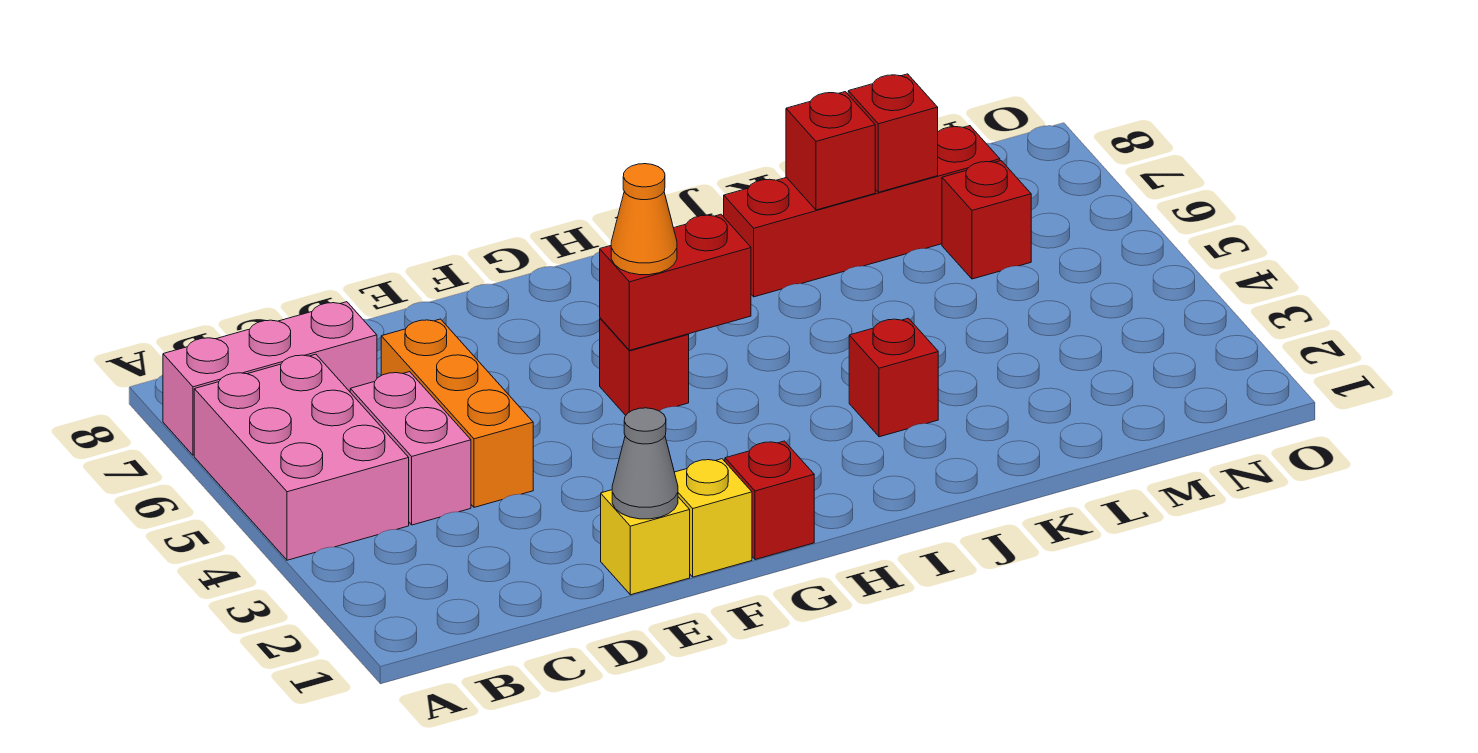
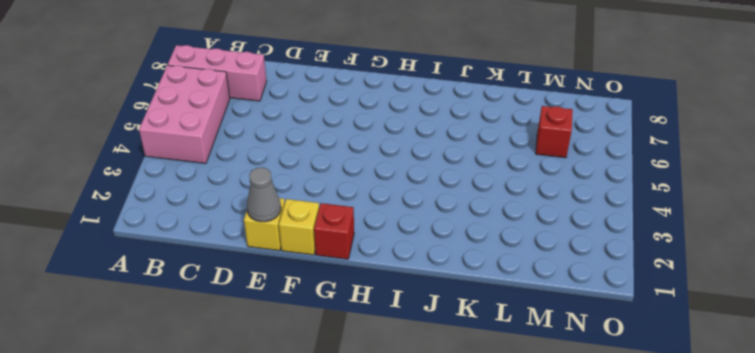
none -> pink brick C4:C5 level 1
none -> orange brick D4:D6 level 1
none -> red brick G5 level 1

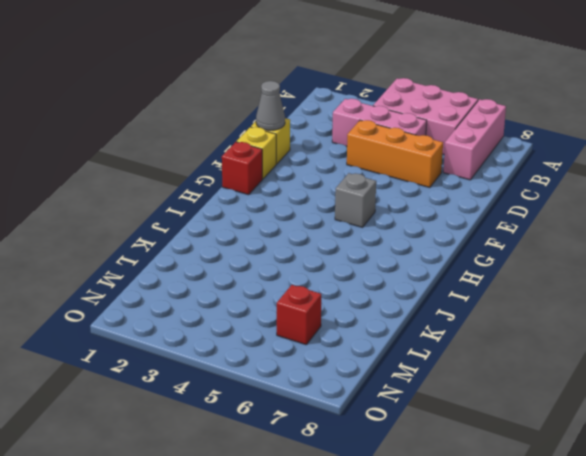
pink brick C3:C5 level 1 -> pink brick C4:C5 level 1
grey brick G5 level 1 -> red brick G5 level 1
none -> red brick J3 level 1
none -> red brick J7:M7 level 1
none -> red brick G5:H5 level 2

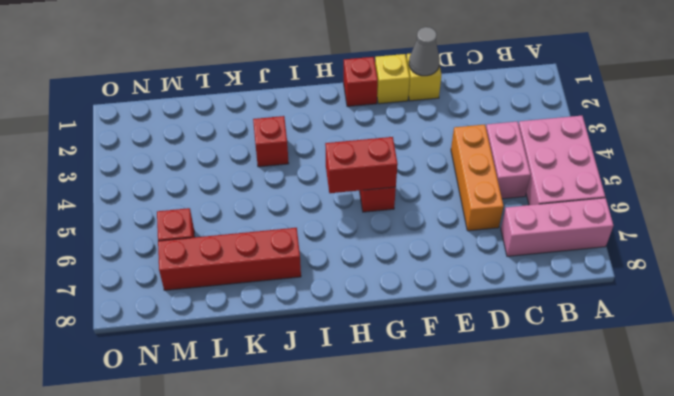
none -> red brick K7 level 2
none -> red brick L7 level 2
none -> orange cone G5 level 3

